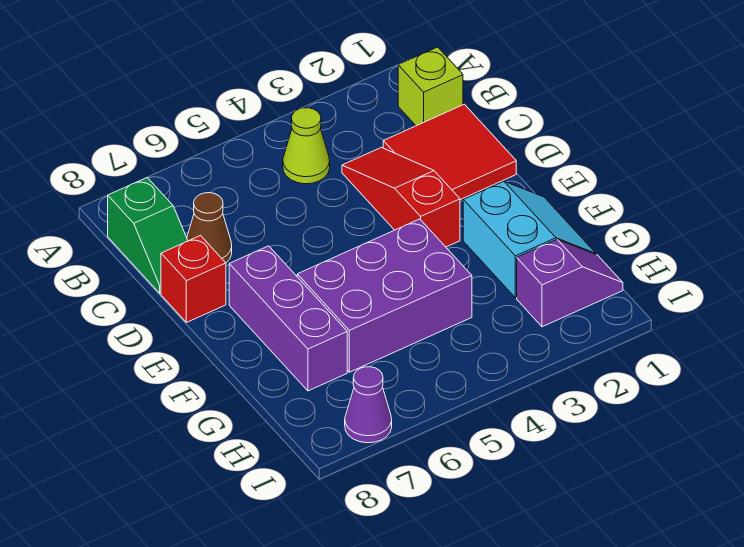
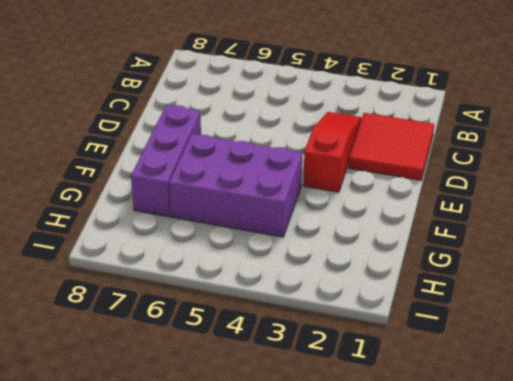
none -> lime brick B1 level 1
none -> lime cone B4 level 1
none -> green slope B8:C8 level 1 top B

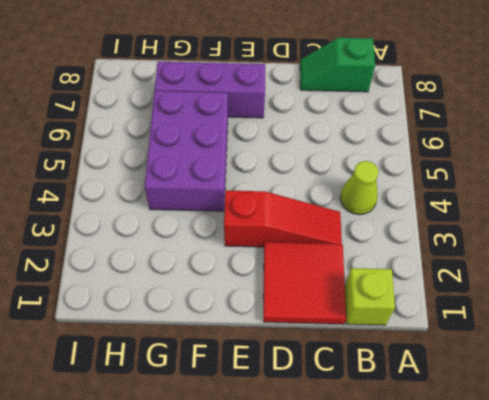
none -> brown cone C7 level 1
none -> red brick D8 level 1
none -> cyan slope F1:G2 level 1 top 2

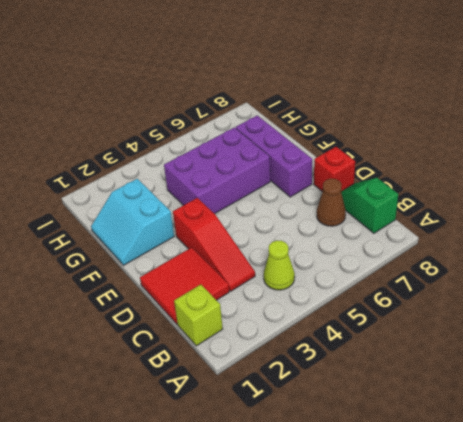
none -> purple slope H1:H2 level 1 top 2
none -> purple cone I7 level 1

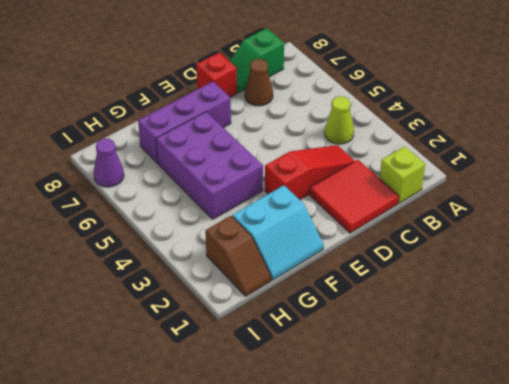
brown slope H1:H2 level 1 top 2 -> purple slope H1:H2 level 1 top 2

